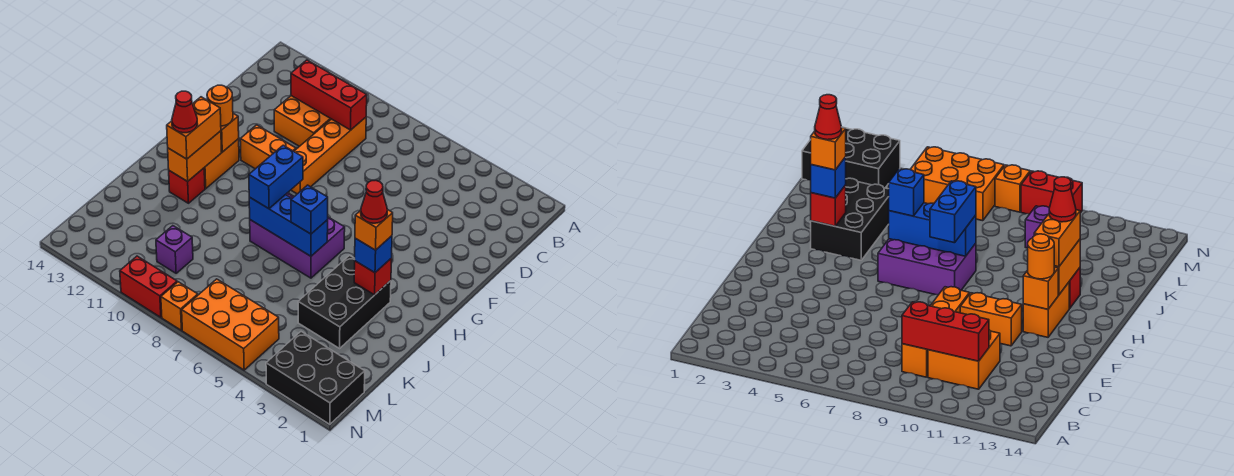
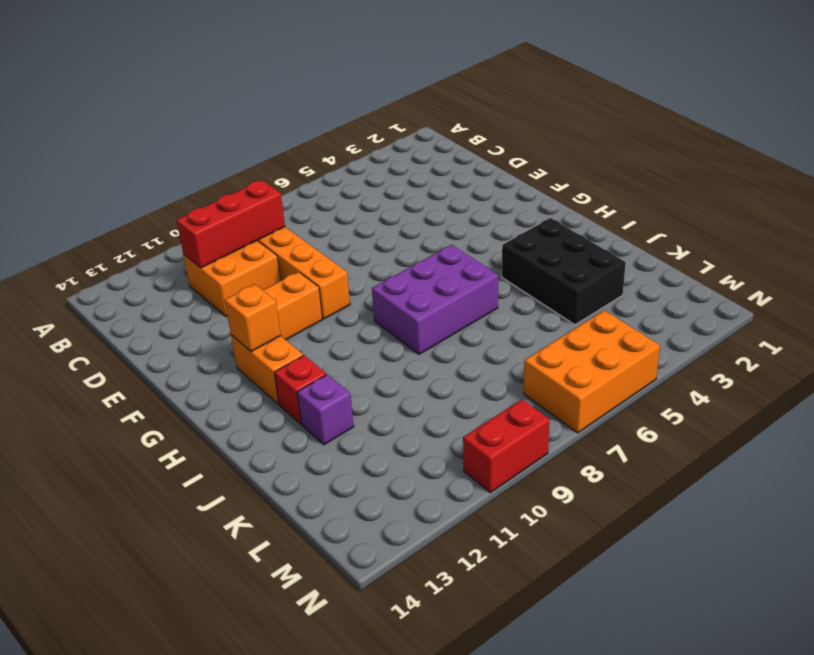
purple brick J12 level 1 -> purple brick L10 level 1
none -> black brick M1:N3 level 1
none -> orange brick N8 level 1
none -> orange brick H12:I12 level 2

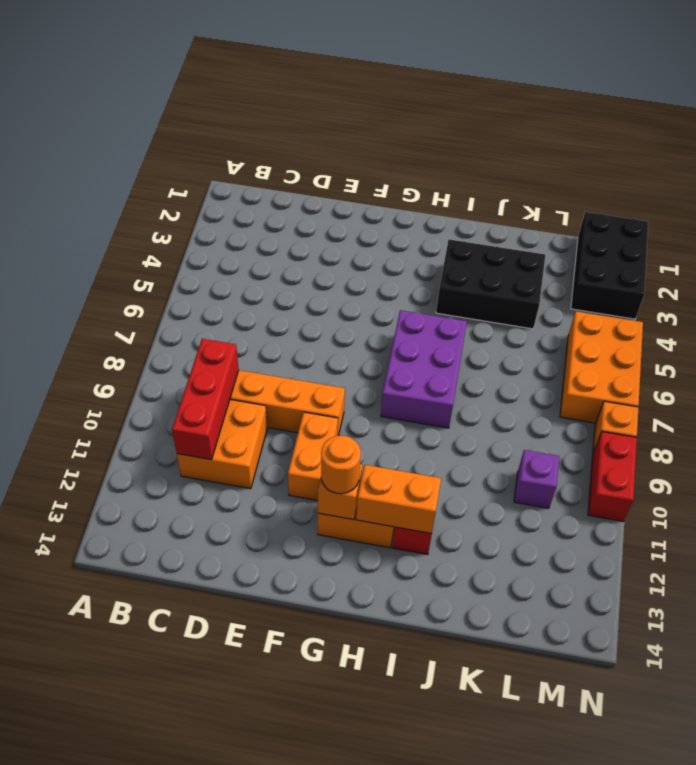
none -> red brick I3 level 2
none -> blue brick I6:I8 level 2
none -> blue brick H8:I8 level 3

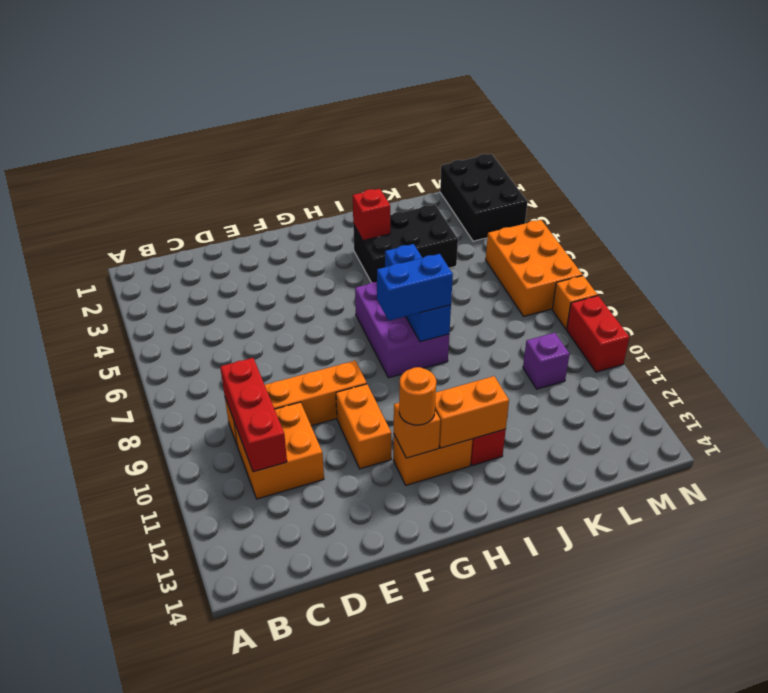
none -> orange brick H12:I12 level 3
none -> blue brick I3 level 3
none -> blue brick I6 level 3

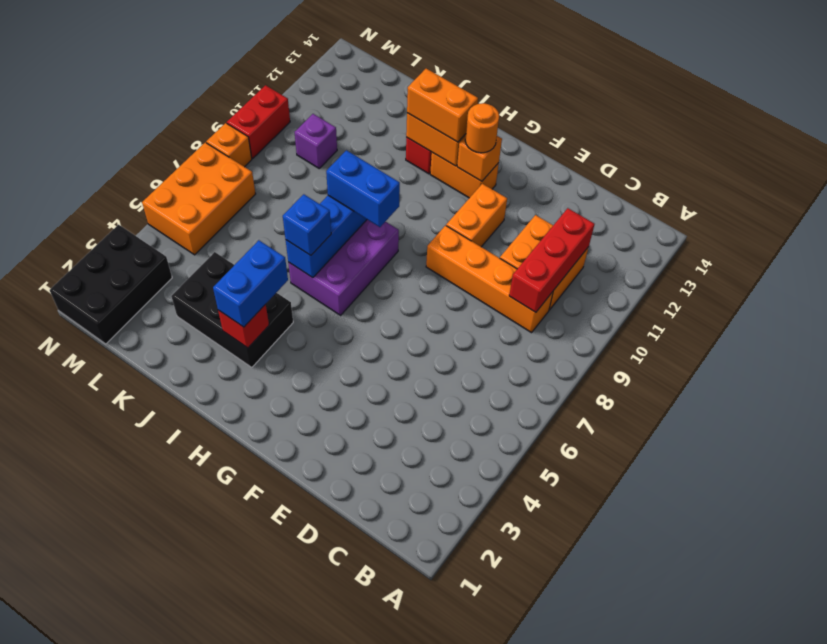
blue brick I3:I4 level 3 -> blue brick I3 level 3
none -> orange brick I3 level 4
none -> red cone I12 level 4
none -> red cone I3 level 5

